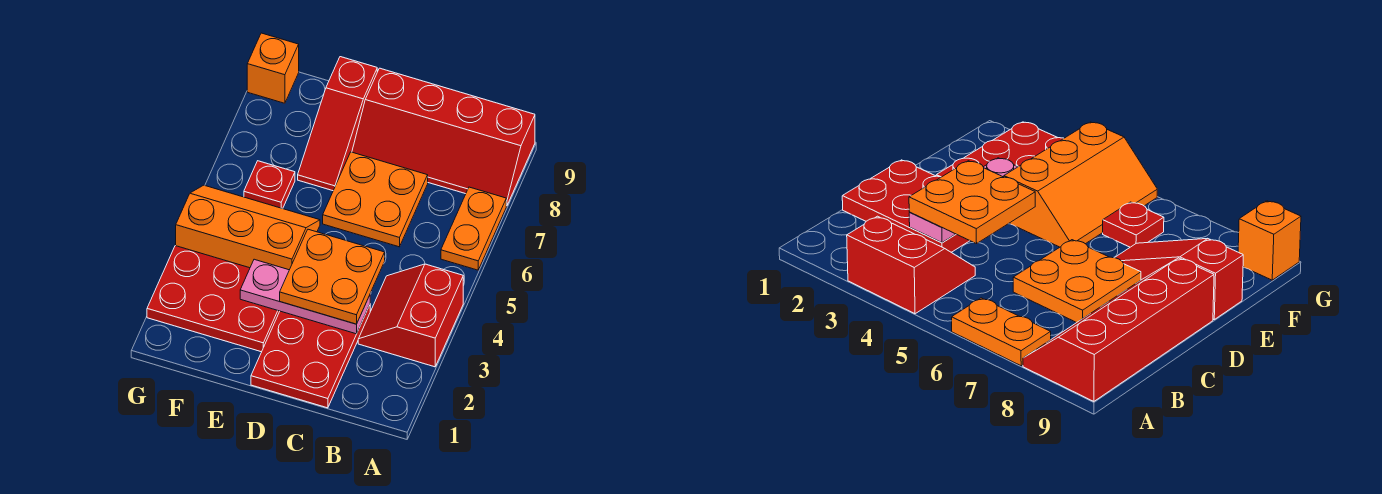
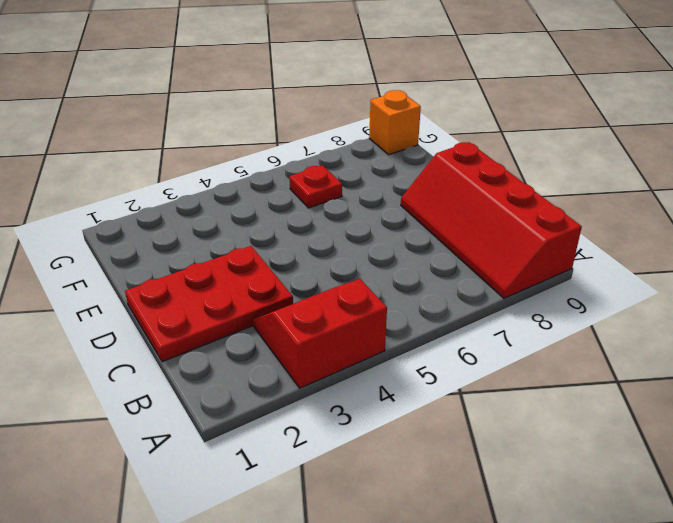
none -> orange plate A6:A7 level 1
none -> orange plate C6:D7 level 1
none -> red plate E2:G3 level 1

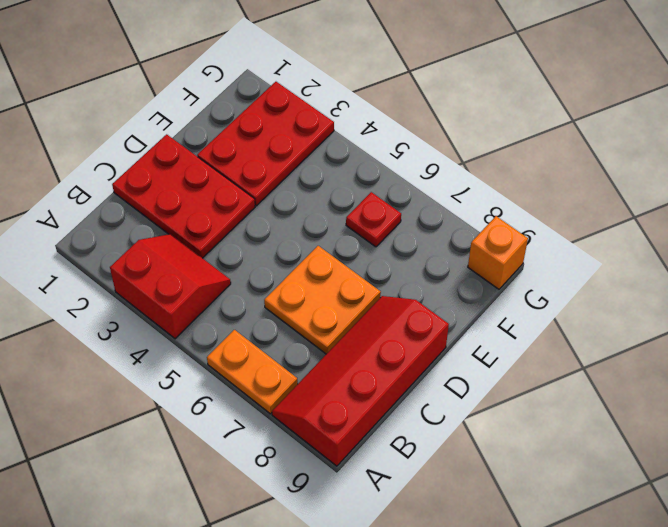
none -> orange slope E4:G5 level 1 top 4
none -> red slope E7:E9 level 1 top 9
none -> pink plate C3:E3 level 2

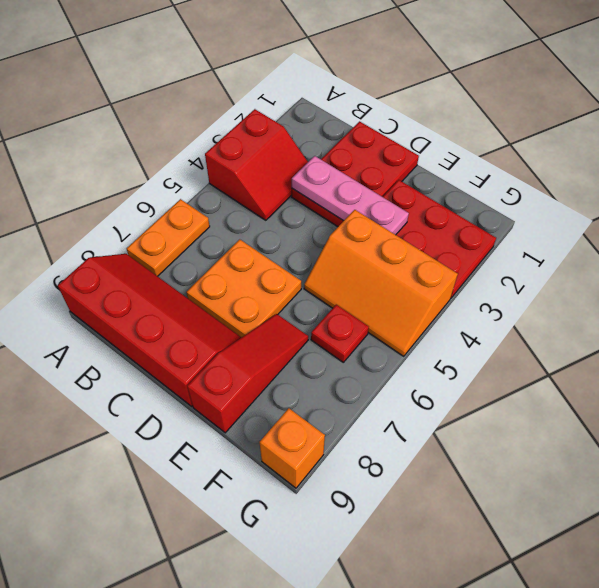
none -> orange plate C3:D4 level 3

